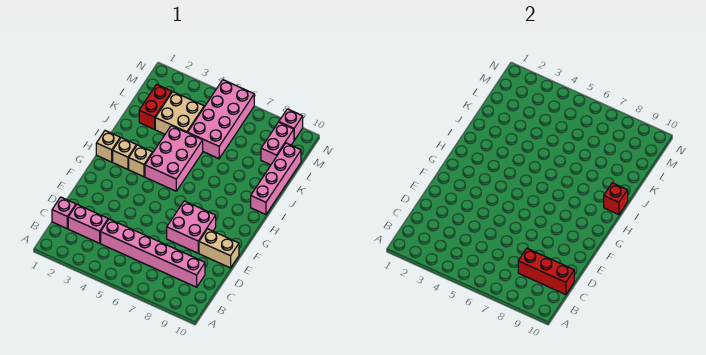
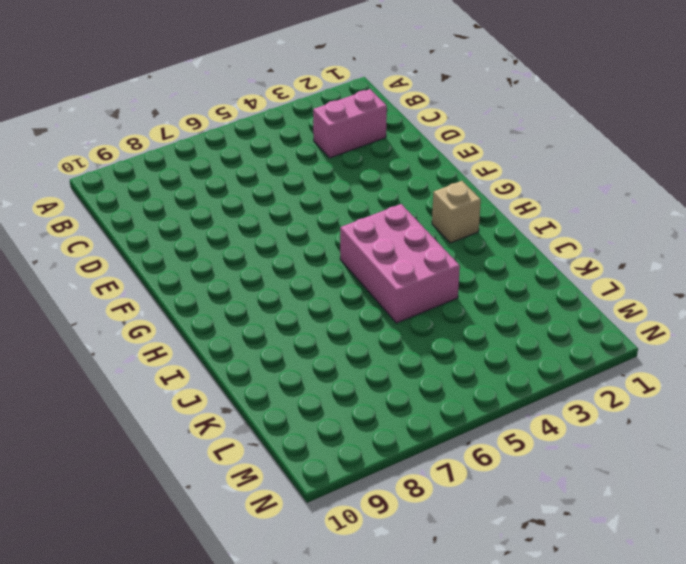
none -> pink brick C1 level 1
none -> pink brick C4:C9 level 1
none -> pink brick E7:F8 level 1

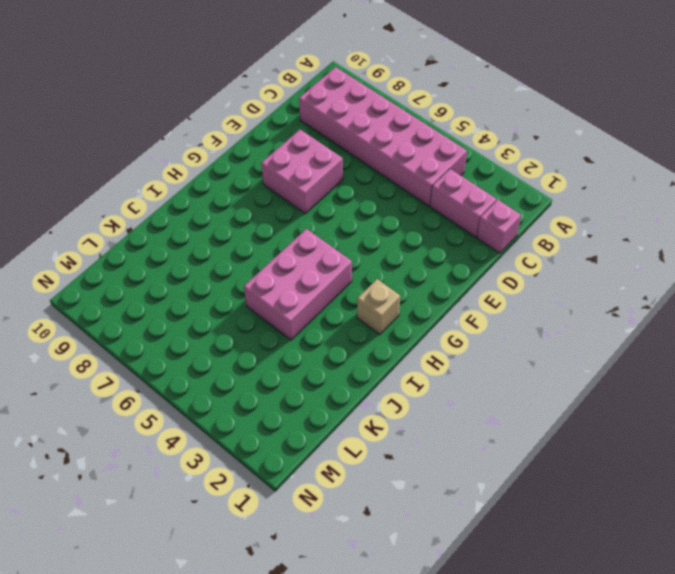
pink brick B4:C9 level 1 -> pink brick C4:C9 level 1
none -> tan brick E9:E10 level 1
none -> tan brick H1 level 1
none -> tan brick H3 level 1

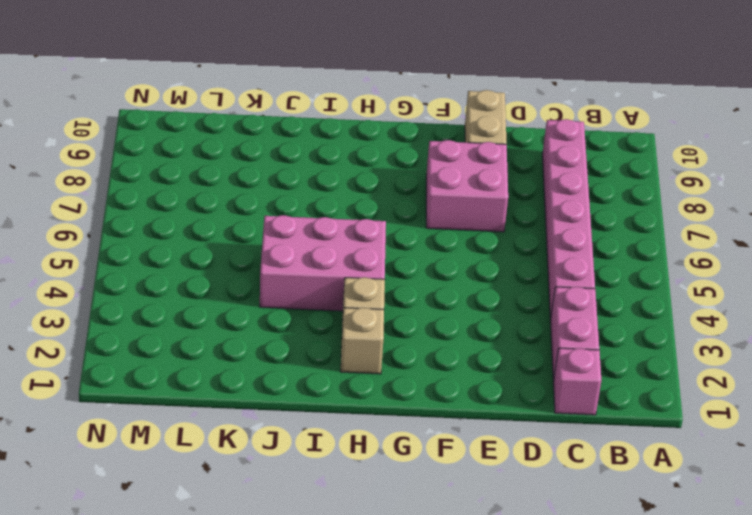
none -> tan brick H1 level 1
none -> pink brick I10:L10 level 1
none -> red brick K2:L2 level 1

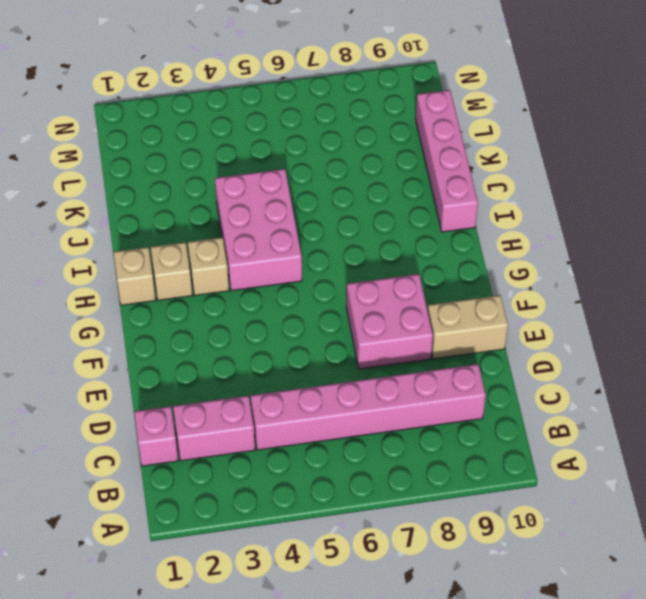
none -> red brick K2:L2 level 1
none -> tan brick K3:L4 level 1
none -> pink brick K5:N6 level 1

